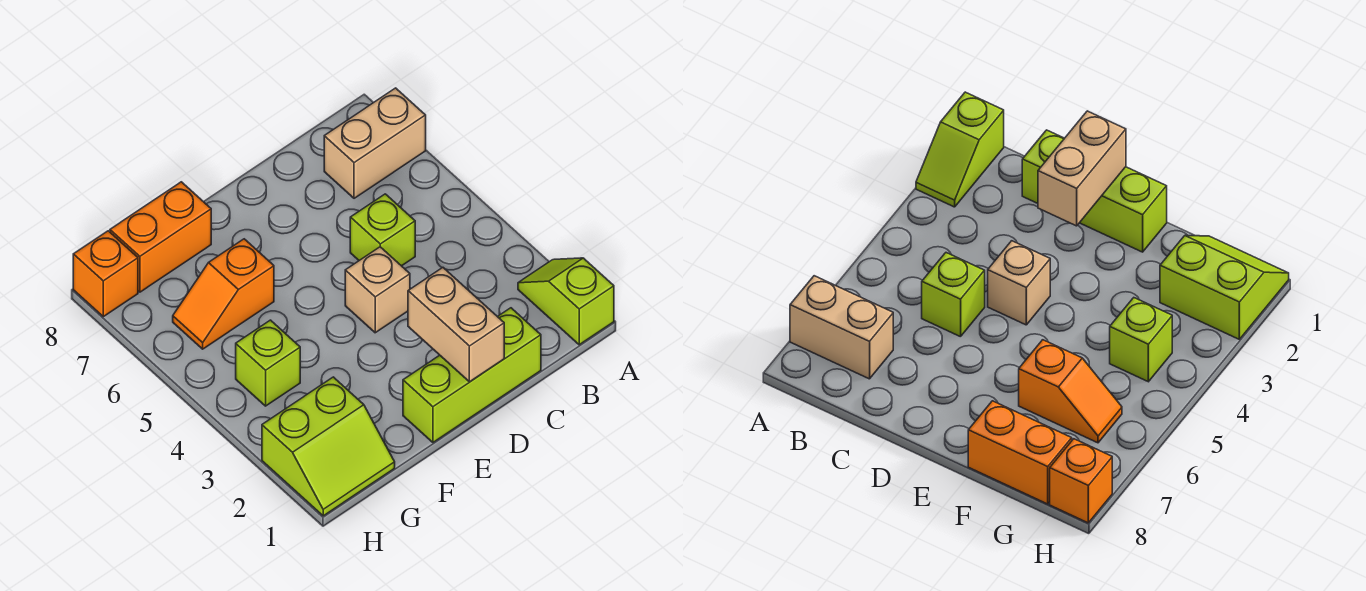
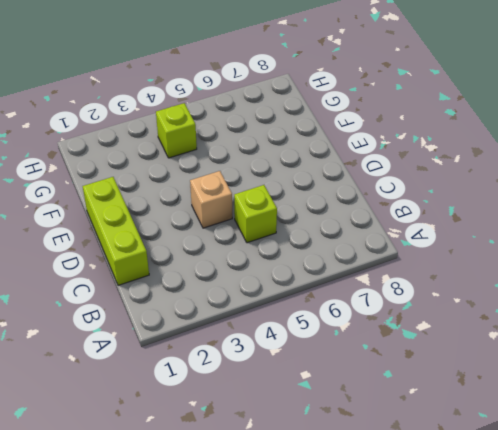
none -> lime slope A1:A2 level 1 top 1
none -> tan brick A7:B7 level 1

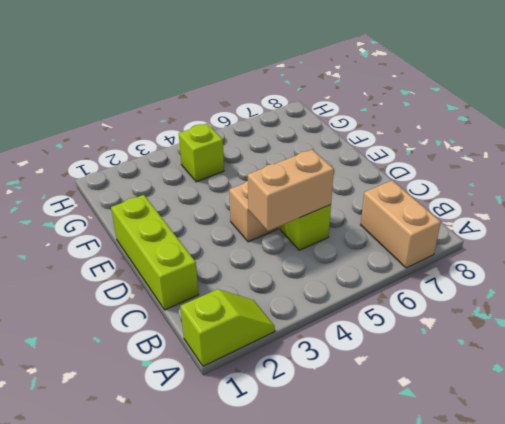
tan brick C4:C5 level 2 -> tan brick D1:D2 level 2
none -> orange slope F6:G6 level 1 top F
none -> orange brick F8:G8 level 1

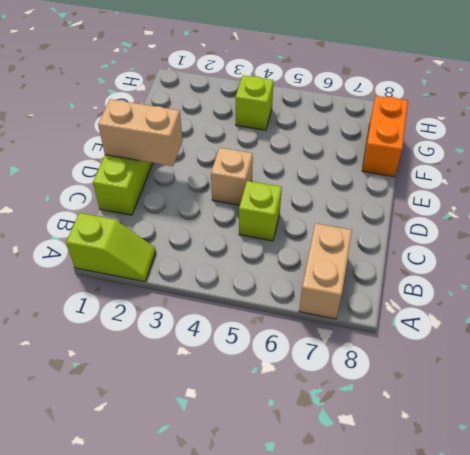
none -> orange slope F6:G6 level 1 top F
none -> lime slope G1:H2 level 1 top 2

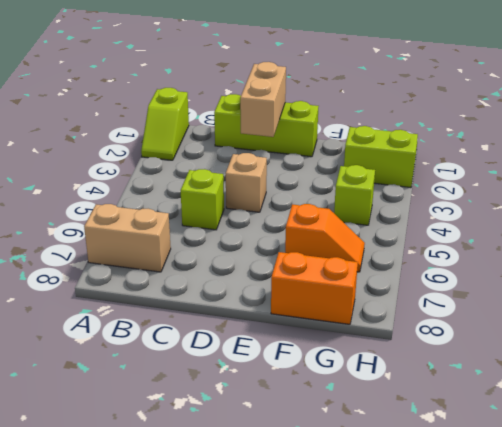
none -> orange brick H8 level 1

